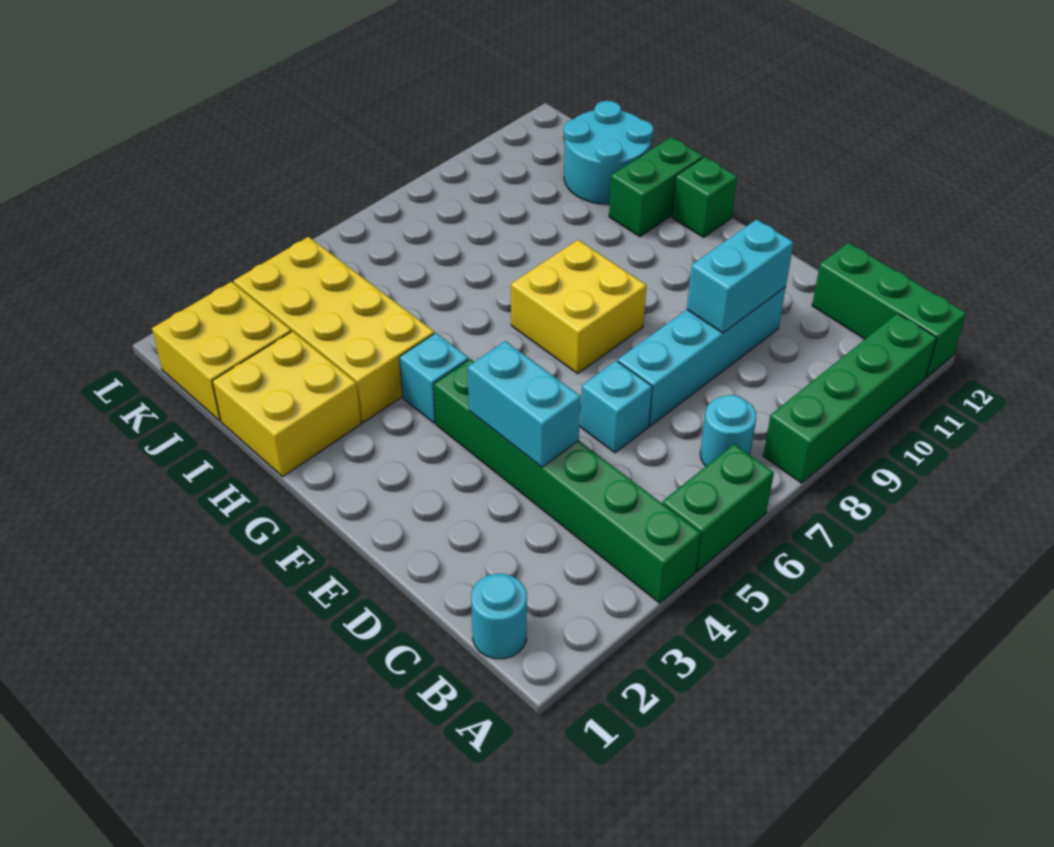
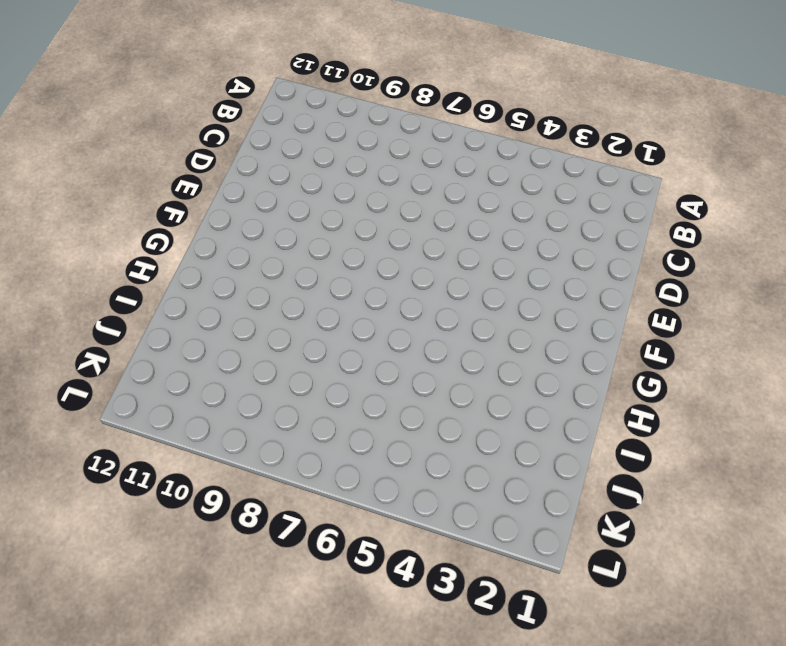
none -> green brick A4:F4 level 1
none -> green brick A5:A6 level 1
none -> green brick A8:A11 level 1

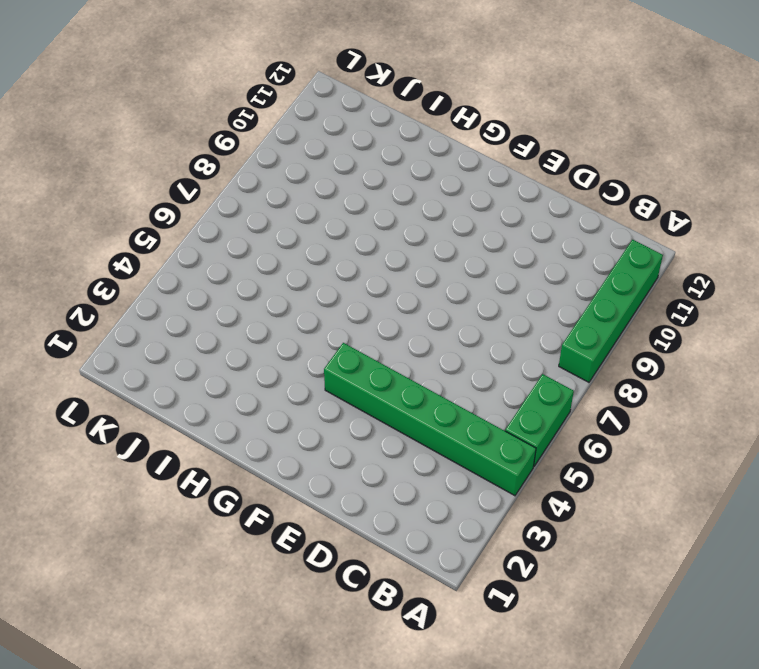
none -> green brick A12:C12 level 1
none -> cyan round brick B1 level 1
none -> cyan round brick B7 level 1

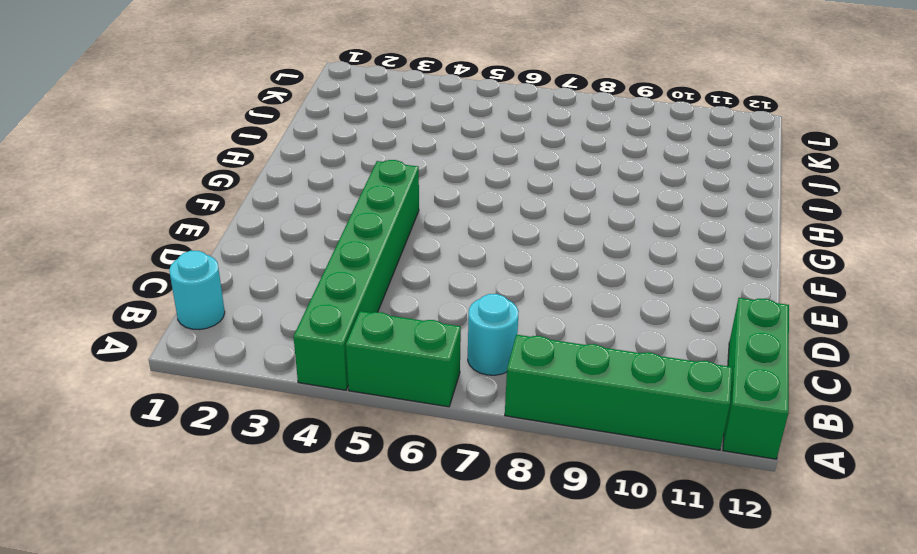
none -> cyan brick D6 level 1
none -> cyan brick D7:D10 level 1
none -> yellow brick F7:G8 level 1

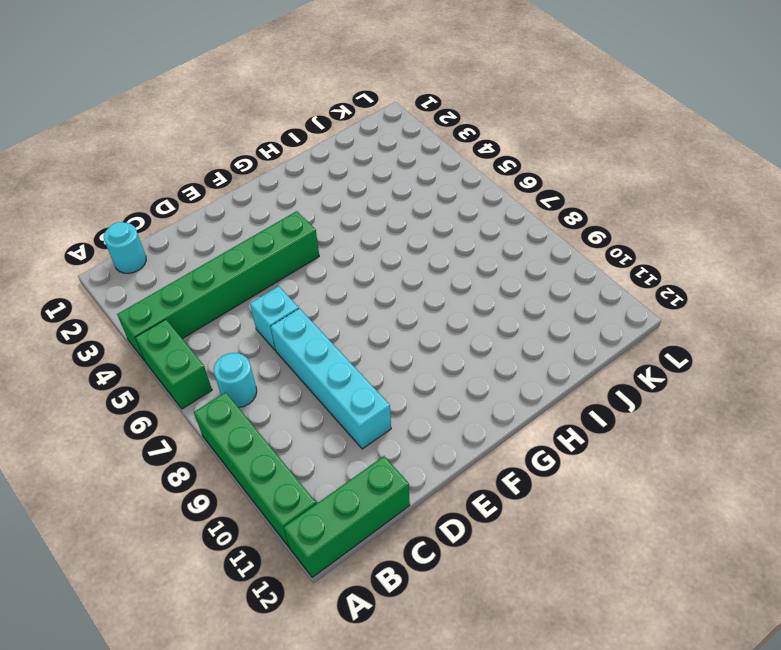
none -> yellow brick F7:G8 level 1
none -> cyan brick G4 level 1
none -> green brick G12 level 1

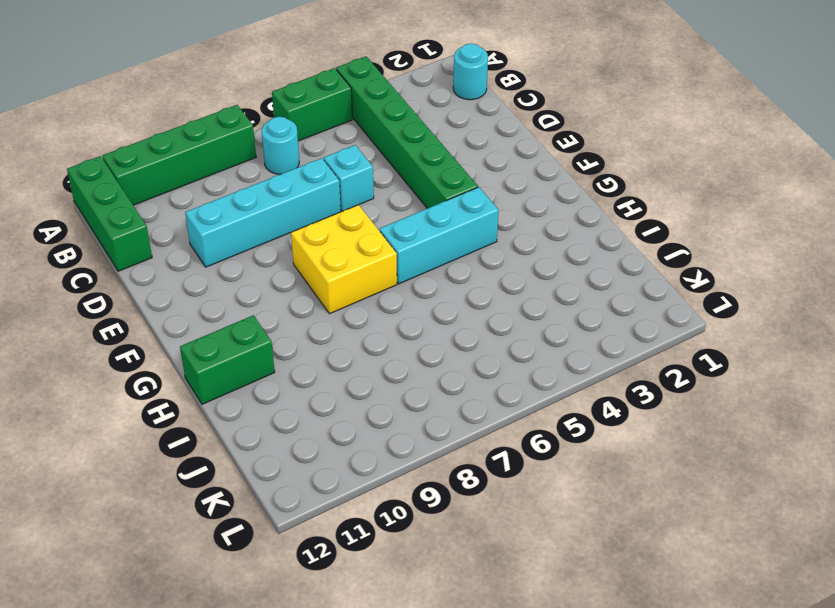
cyan brick G4:G6 level 1 -> cyan brick G4 level 1
none -> green brick G12 level 1
none -> yellow brick H1:I2 level 1
none -> yellow brick H3:K4 level 1

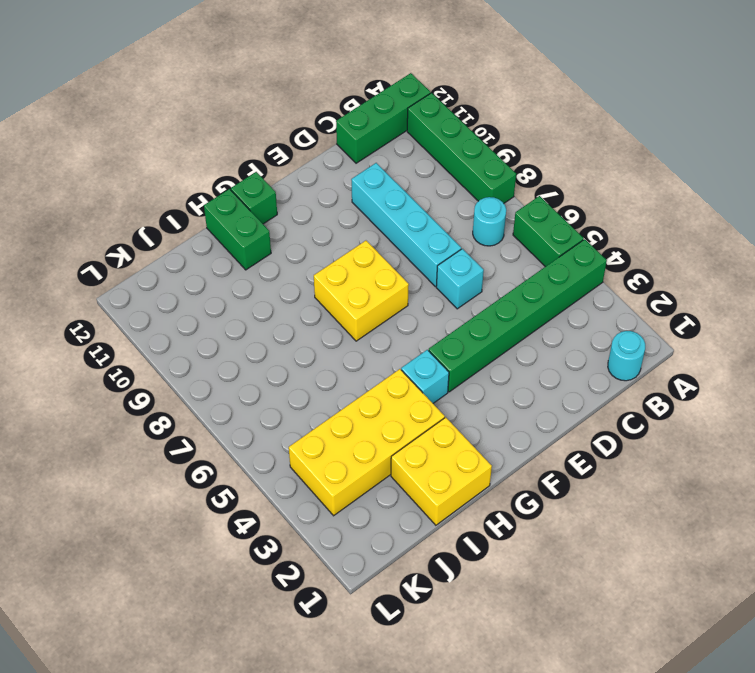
none -> cyan round brick I11:J12 level 1
none -> yellow brick J1:K2 level 1
none -> cyan brick D4:E4 level 2

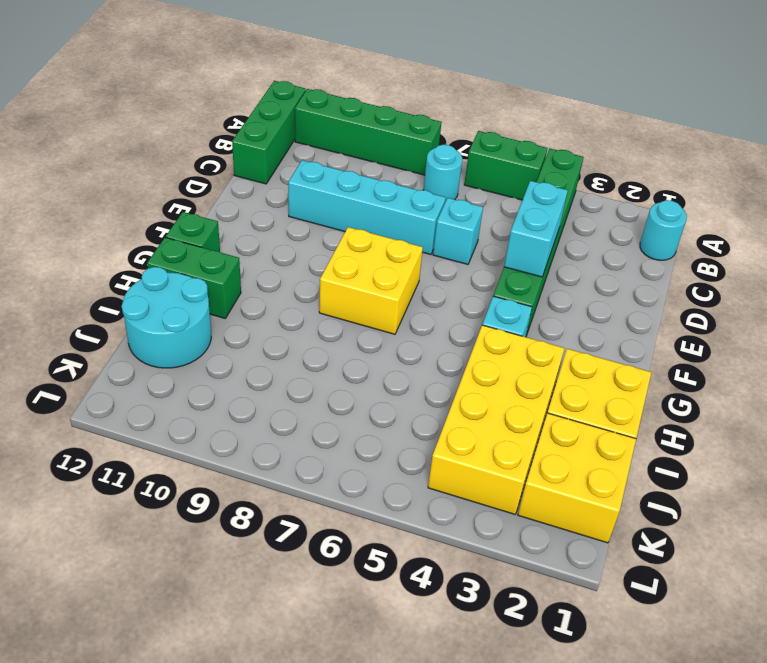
none -> cyan brick D9:D10 level 2

